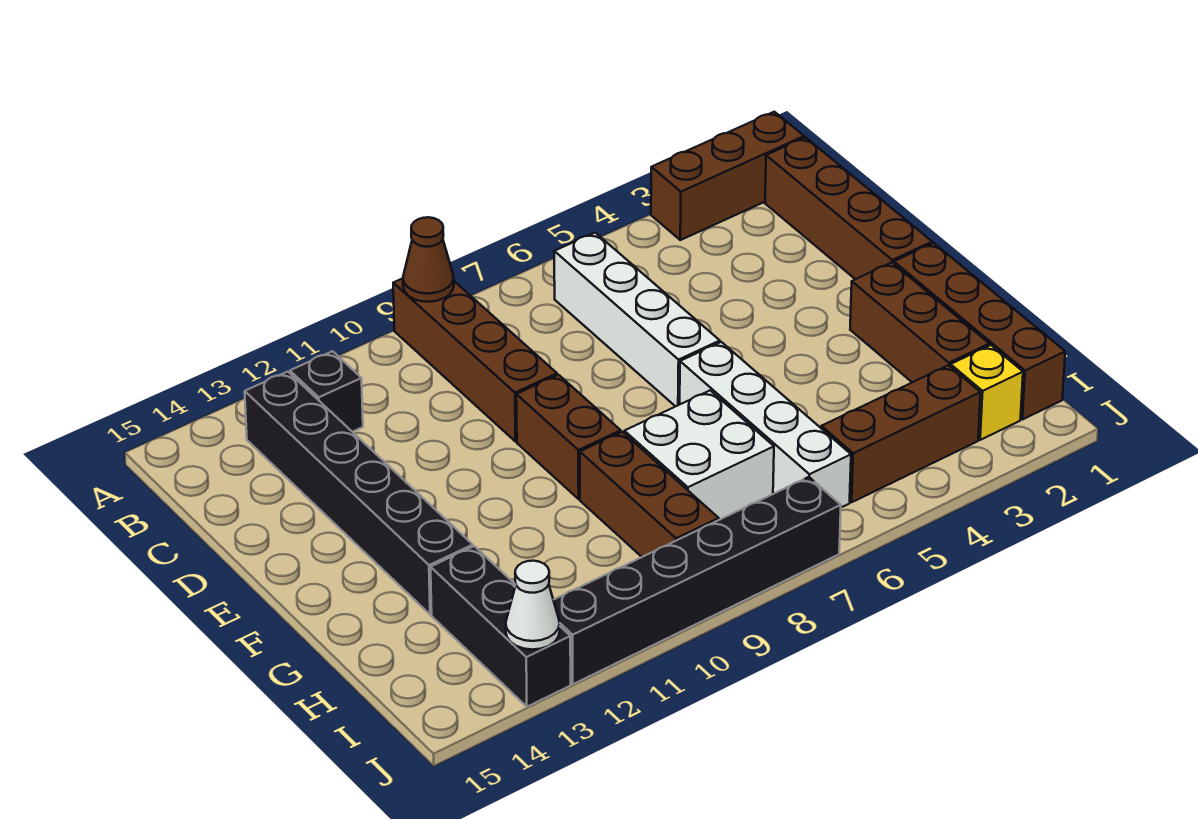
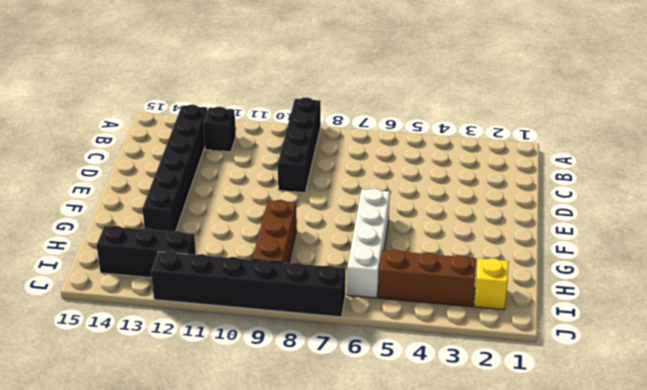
black brick A9:D9 level 1 -> brown brick A9:D9 level 1
black brick I12:I14 level 1 -> black brick H13:J13 level 1
none -> brown brick A1:A3 level 1
none -> brown brick B1:E1 level 1
none -> white brick B6:E6 level 1

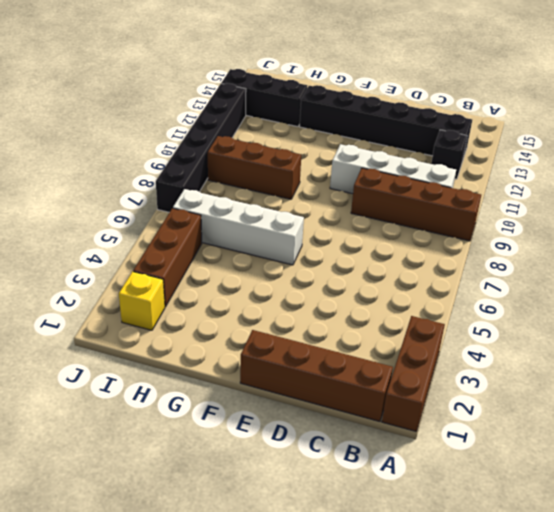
white brick B10:E10 level 1 -> white brick B6:E6 level 1
none -> brown brick E9:F9 level 1
none -> brown brick F1:I1 level 1
none -> brown brick F2:H2 level 1

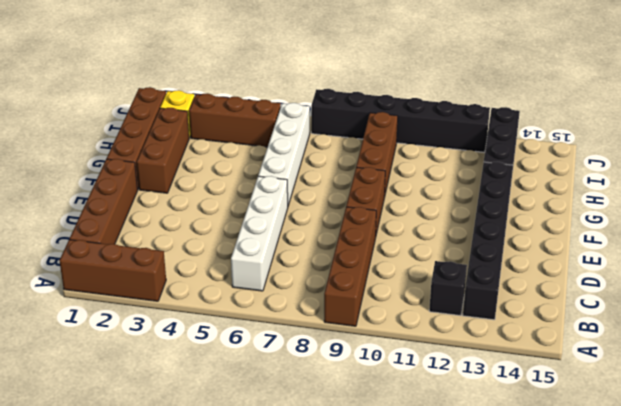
none -> white brick G7:H8 level 1
none -> brown cone A9 level 2
none -> white cone J13 level 2

